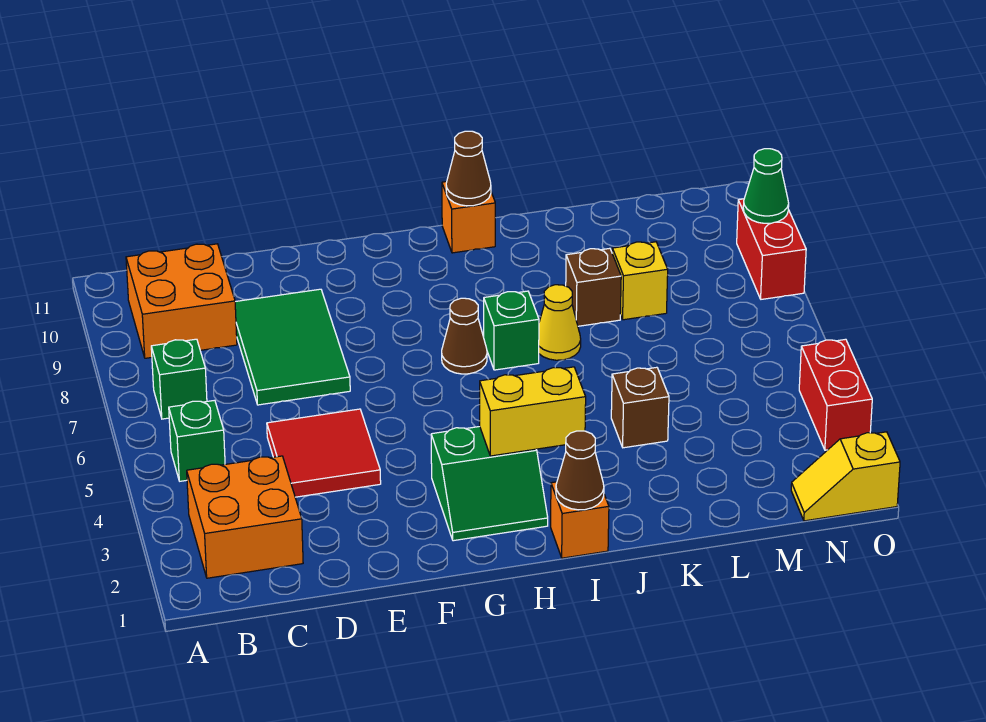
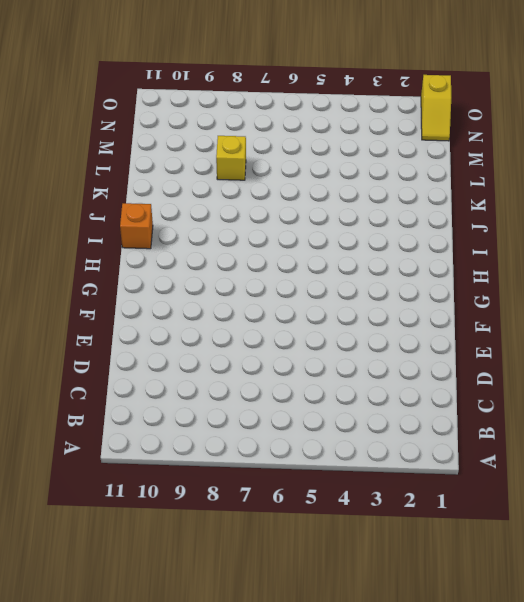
none -> orange brick B2:C3 level 1
none -> green brick B5 level 1
none -> green brick B7 level 1

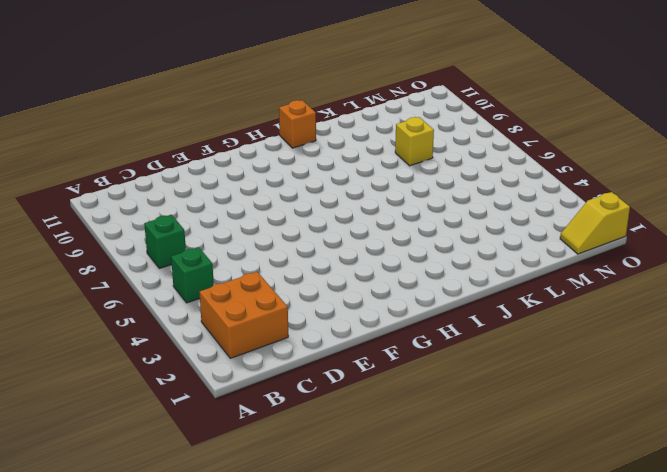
none -> orange brick B9:C10 level 1
none -> red tile D4:E5 level 1
none -> green tile D7:E9 level 1

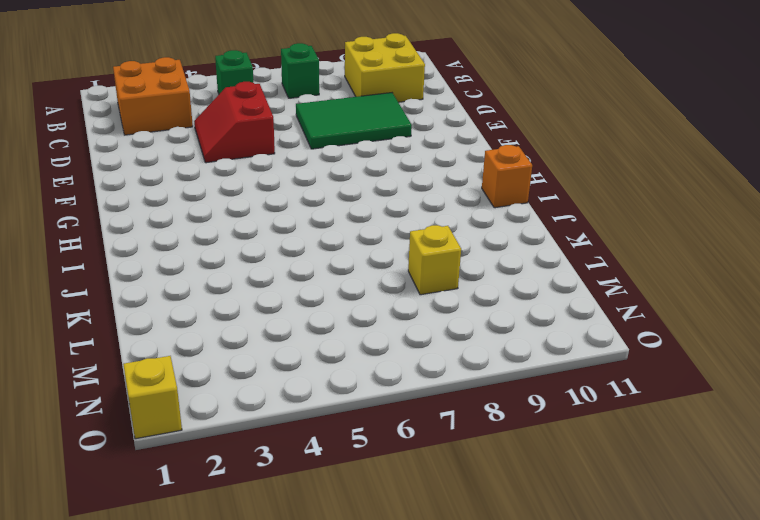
yellow brick B9:C10 level 1 -> orange brick B9:C10 level 1
red slope D4:E5 level 1 top 5 -> red tile D4:E5 level 1
none -> green slope G2:H3 level 1 top 3
none -> brown cone H7 level 1
none -> orange brick I1 level 1

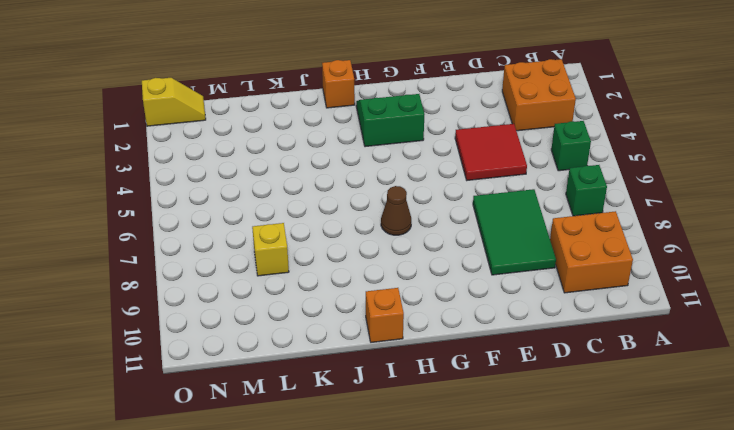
none -> green brick I7 level 1
none -> yellow cone J7 level 1
none -> brown brick K4 level 1

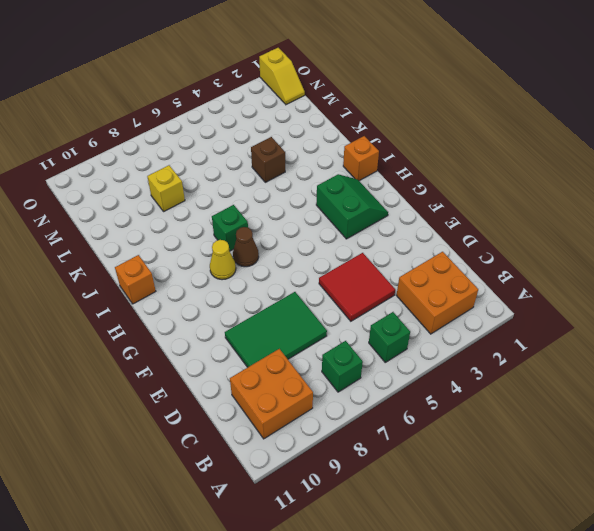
yellow cone H8 level 1 -> yellow cone J7 level 1
none -> brown brick K8 level 1
none -> red brick O3:O4 level 1
none -> red brick O8:O9 level 1

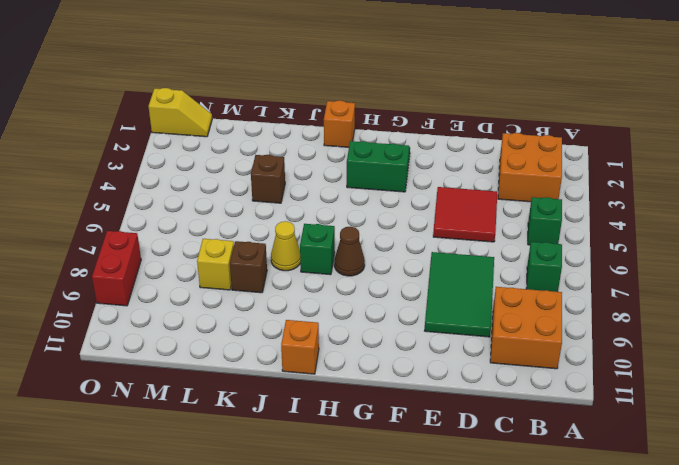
none -> red brick O3:O4 level 1
none -> yellow brick H3:I3 level 2
none -> brown cone I1 level 2

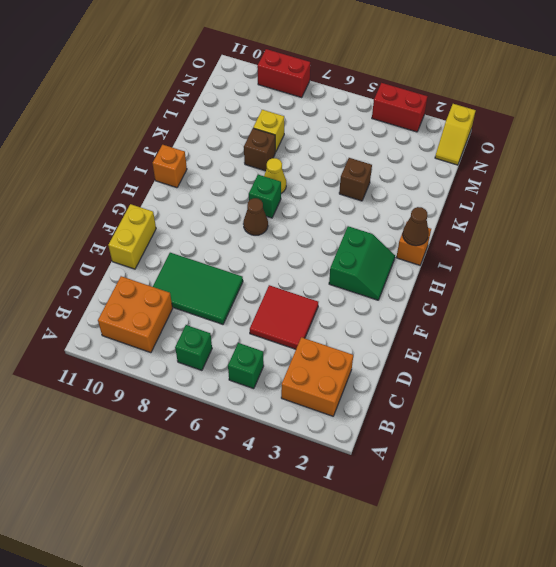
yellow brick E11:F11 level 1 -> yellow brick H3:I3 level 2
none -> brown cone I11 level 2
none -> green cone O9 level 2

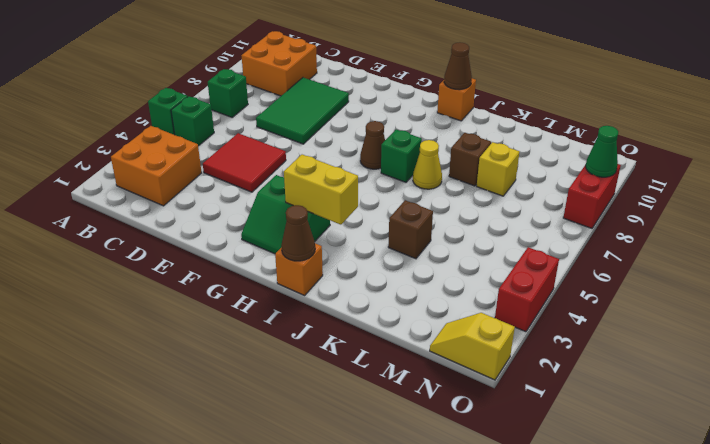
green brick A5 level 1 -> none

